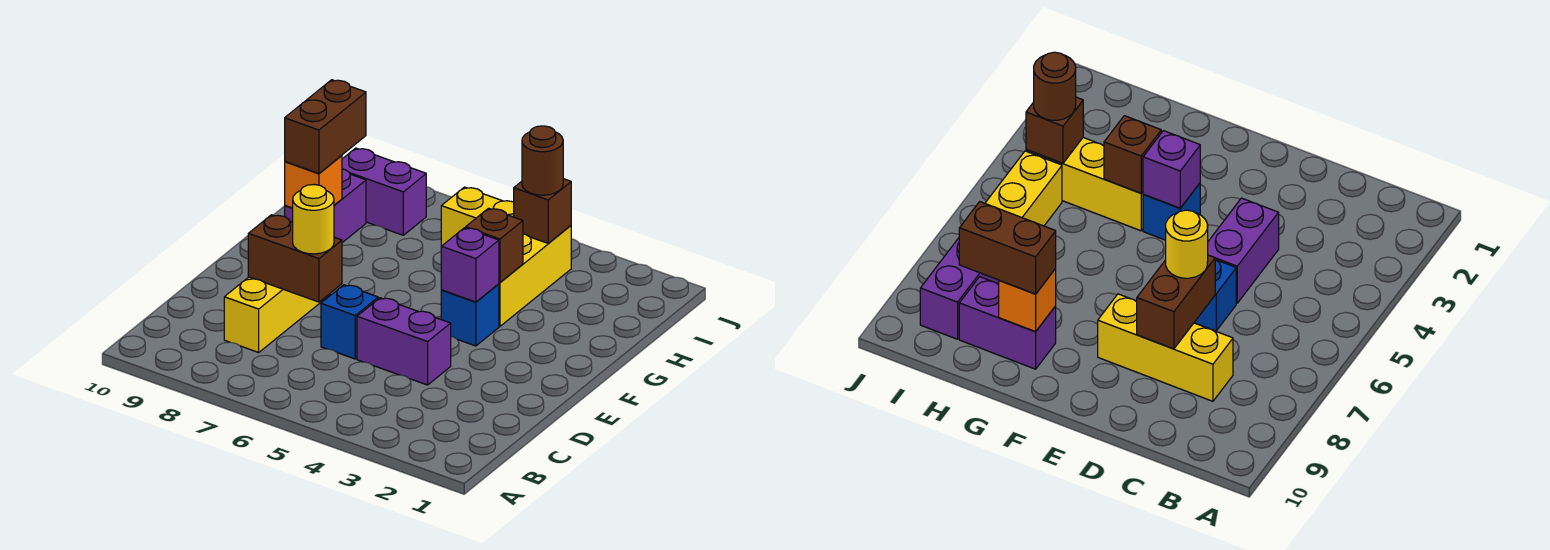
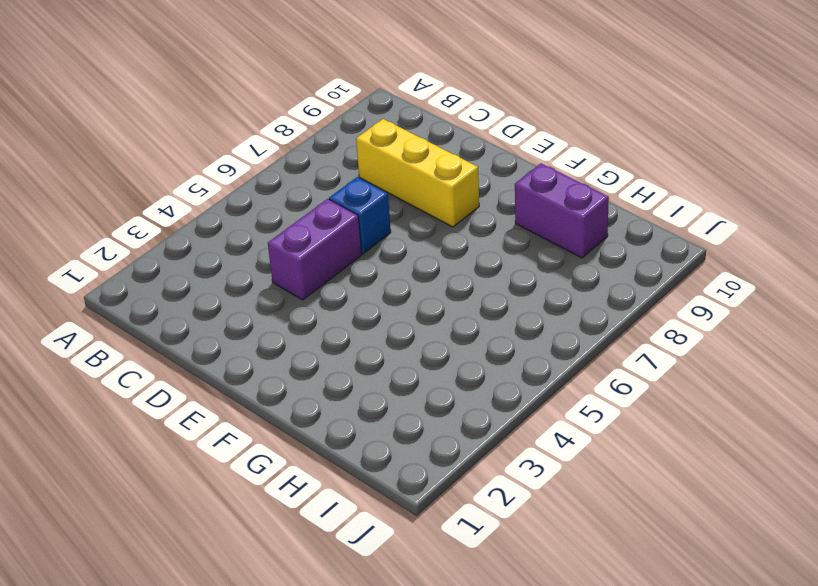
none -> blue brick F4 level 1
none -> yellow brick G4:I4 level 1
none -> yellow brick I5:I6 level 1

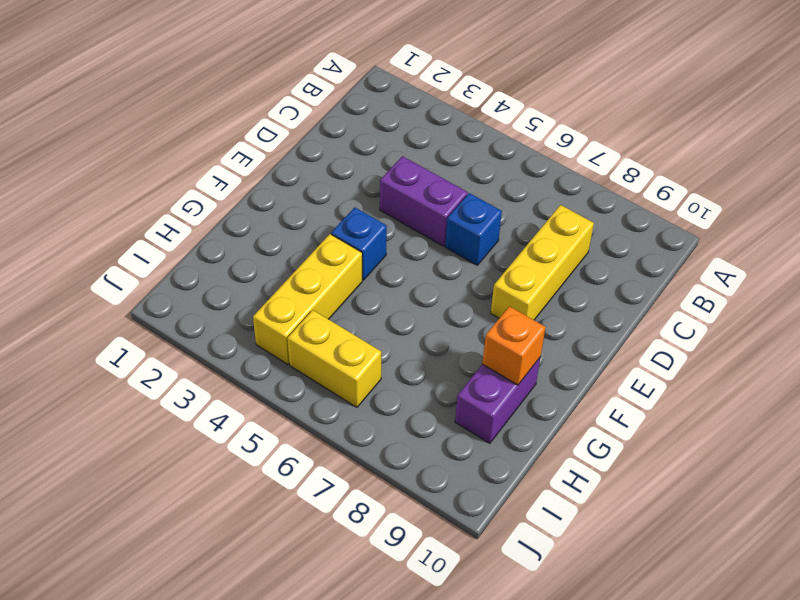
none -> purple brick I8:I9 level 1
none -> brown brick D7:D8 level 2
none -> purple brick F4 level 2

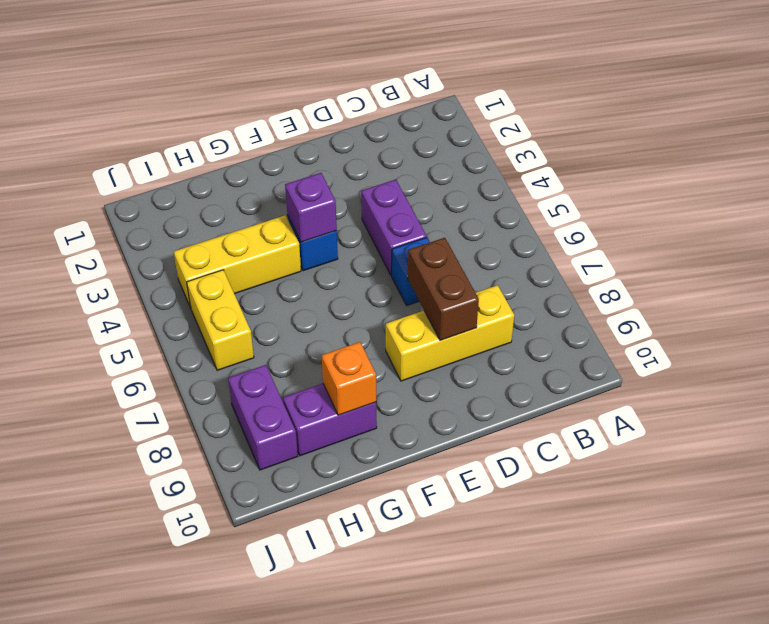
none -> brown brick G4 level 2
none -> brown brick I4 level 2
none -> yellow round brick D7 level 3

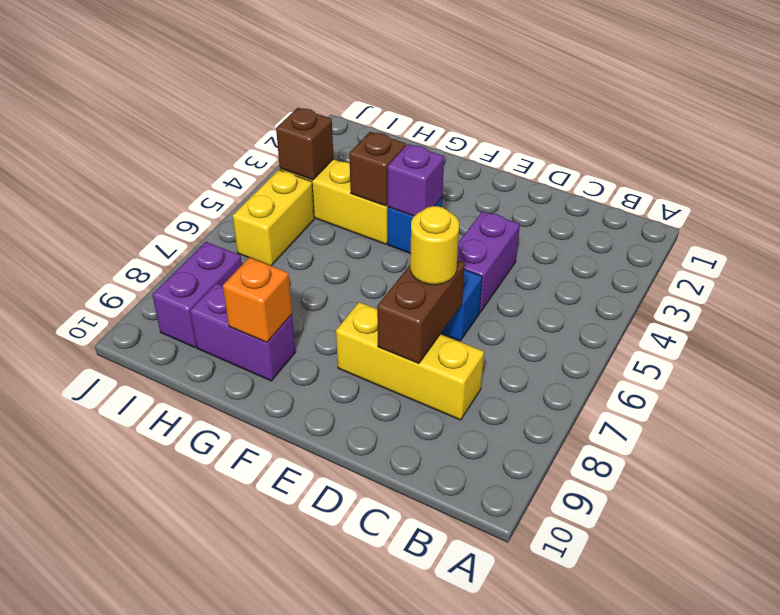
none -> brown brick G9:H9 level 3
none -> brown round brick I4 level 3

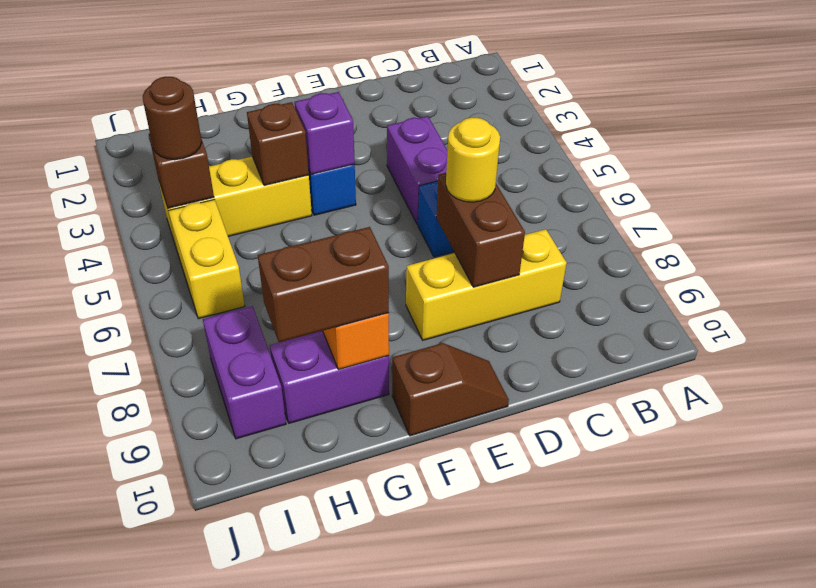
brown slope E10:F10 level 1 top F -> none

